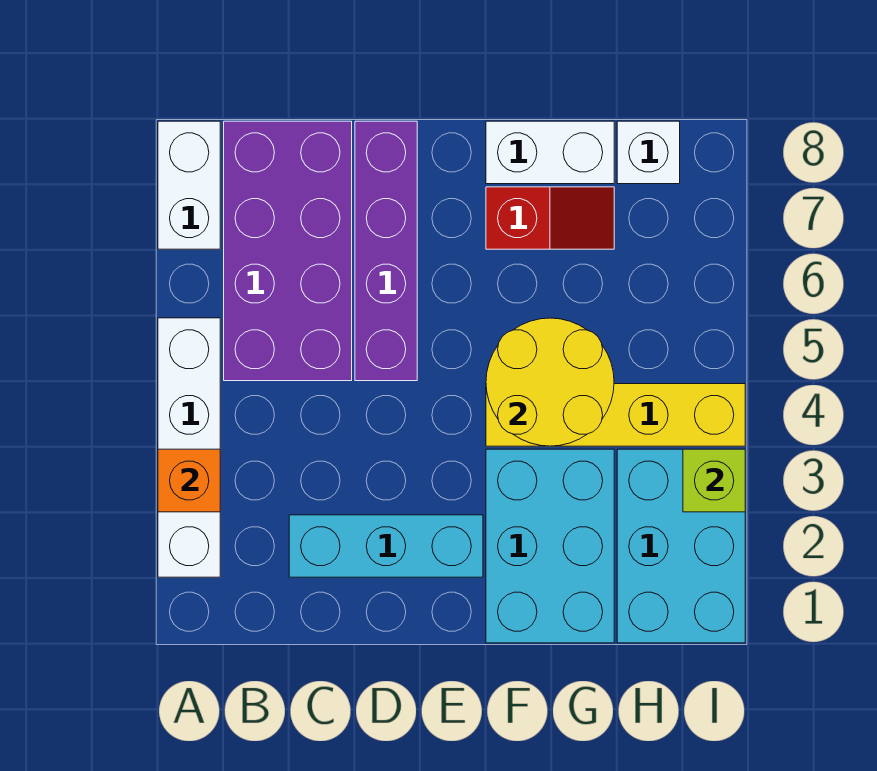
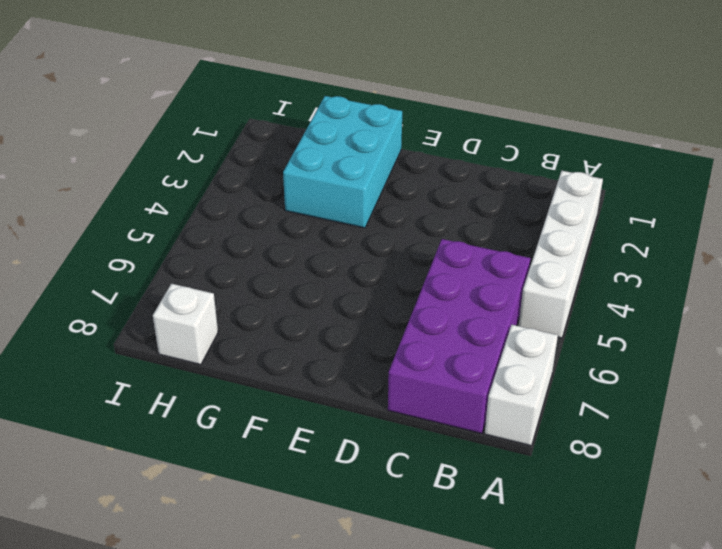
none -> cyan brick C2:E2 level 1
none -> purple brick D5:D8 level 1
none -> yellow brick F4:I4 level 1

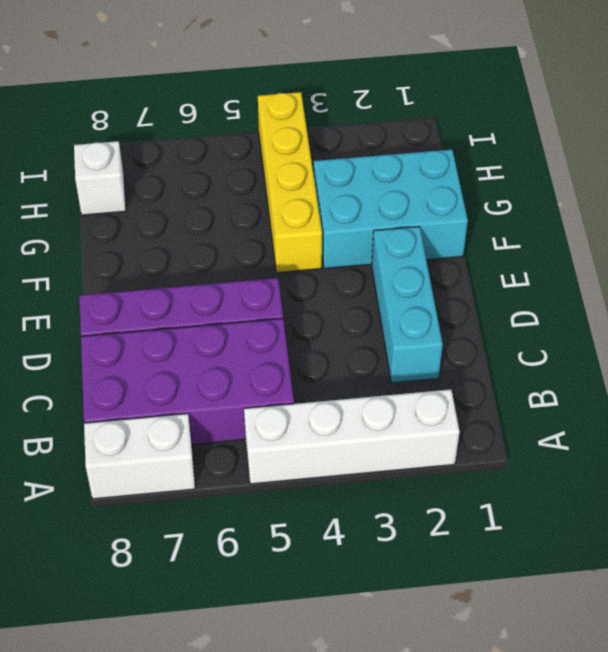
none -> red slope F7:G7 level 1 top F
none -> white brick F8:G8 level 1
none -> cyan brick H1:I3 level 1

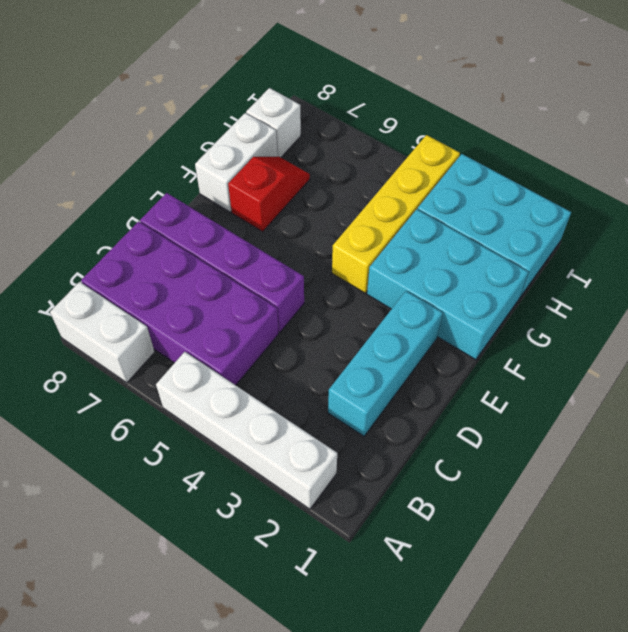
none -> orange brick A3 level 2
none -> yellow round brick F4:G5 level 2
none -> lime brick I3 level 2

